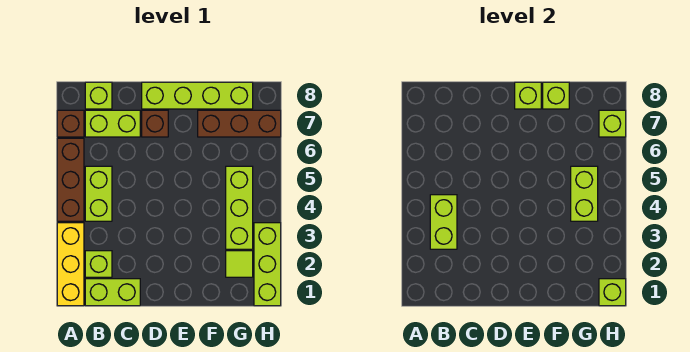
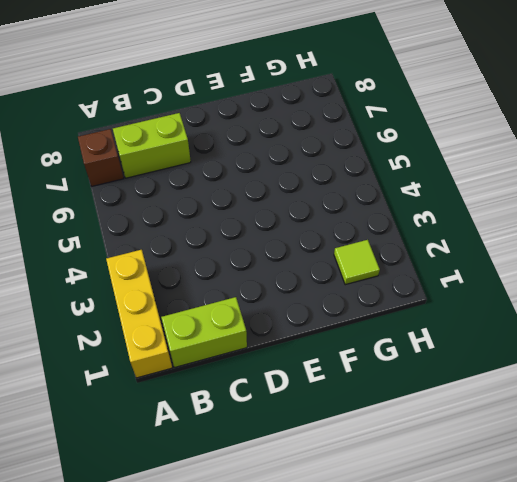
none -> brown brick A4:A6 level 1
none -> lime brick B2 level 1
none -> lime brick B4:B5 level 1

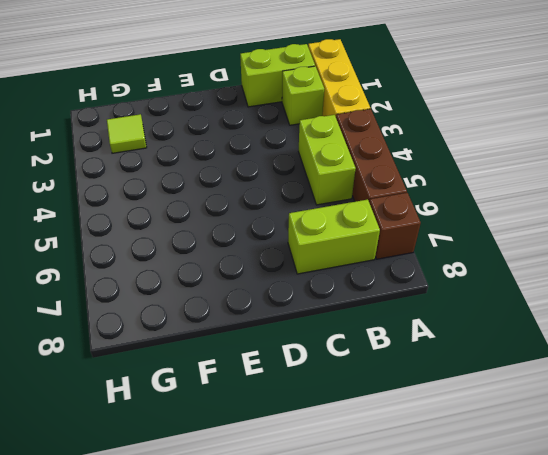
none -> lime brick B8 level 1
none -> brown brick D7 level 1
none -> lime brick D8:G8 level 1

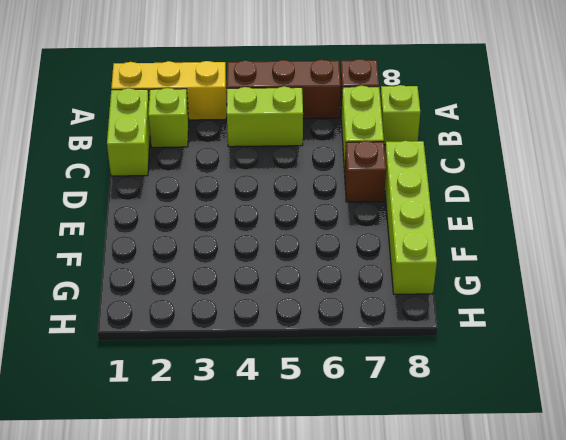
none -> brown brick F7:H7 level 1
none -> lime tile G2 level 1
none -> lime brick G3:G5 level 1

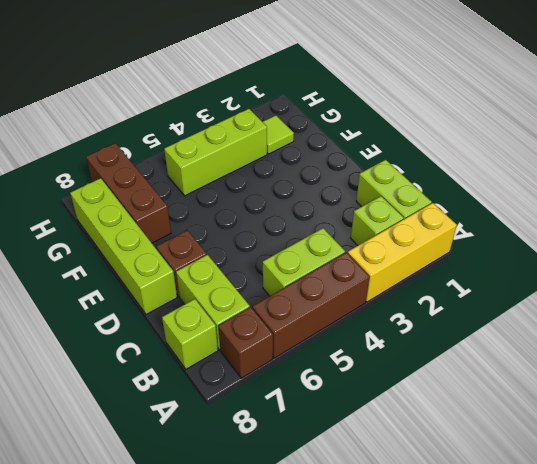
none -> lime brick H1:H3 level 1
none -> lime brick B3:B4 level 2
none -> lime brick E8 level 2

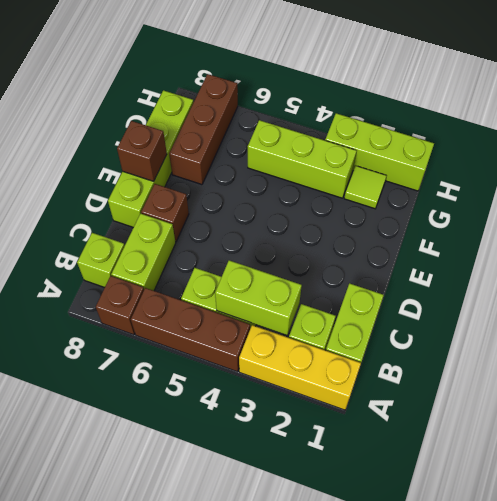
brown brick E8 level 2 -> lime brick E8 level 2
none -> lime brick F8 level 2
none -> lime brick G4:G5 level 2
none -> lime brick H1 level 2

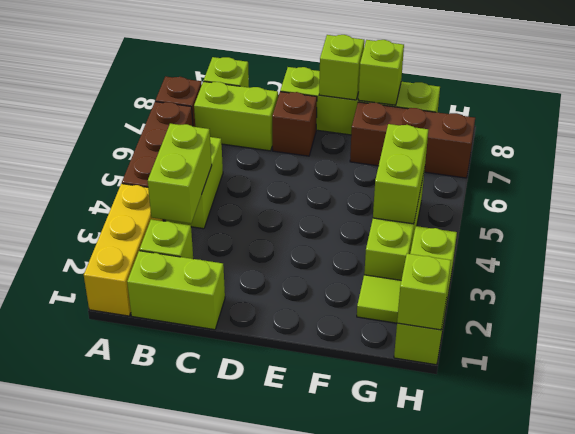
none -> lime brick H7 level 2

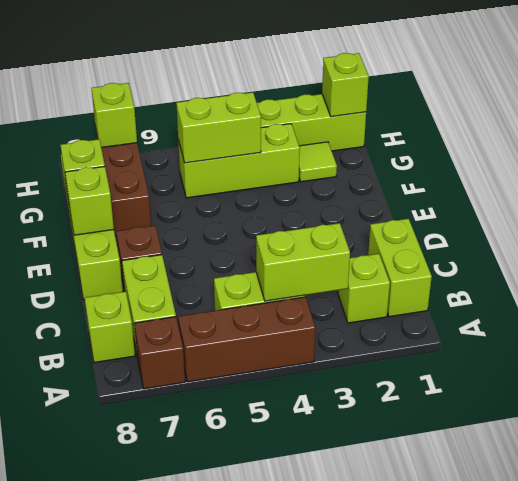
none -> yellow brick A1:A3 level 1

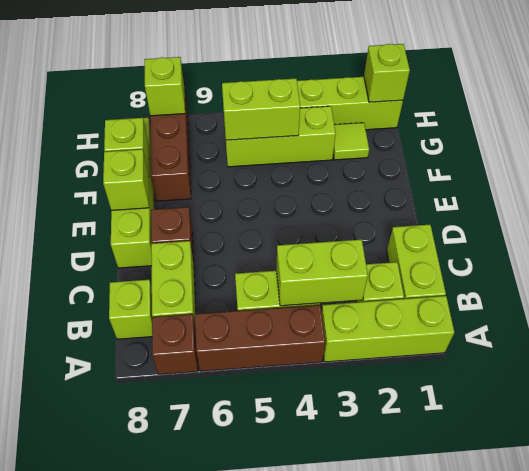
lime brick A1:A3 level 1 -> yellow brick A1:A3 level 1

